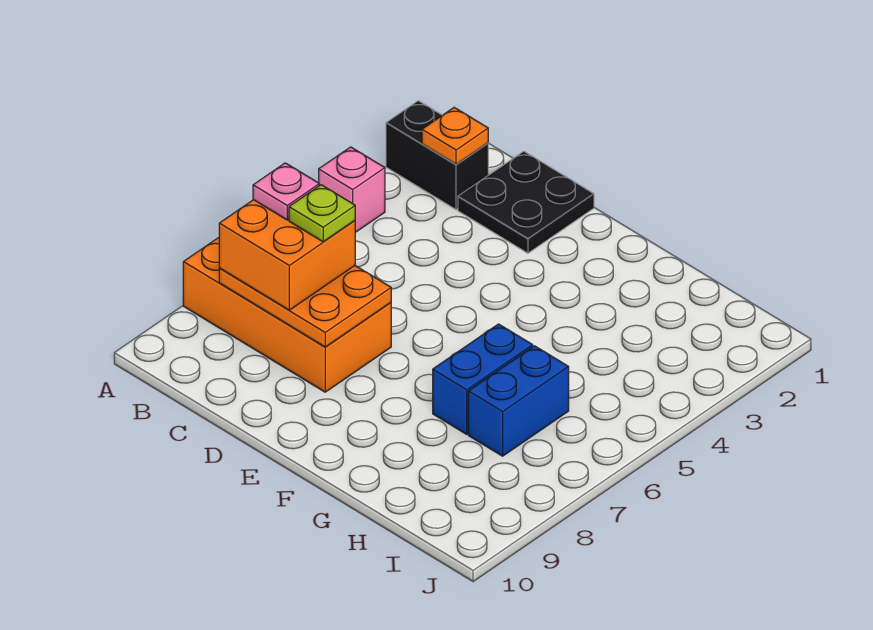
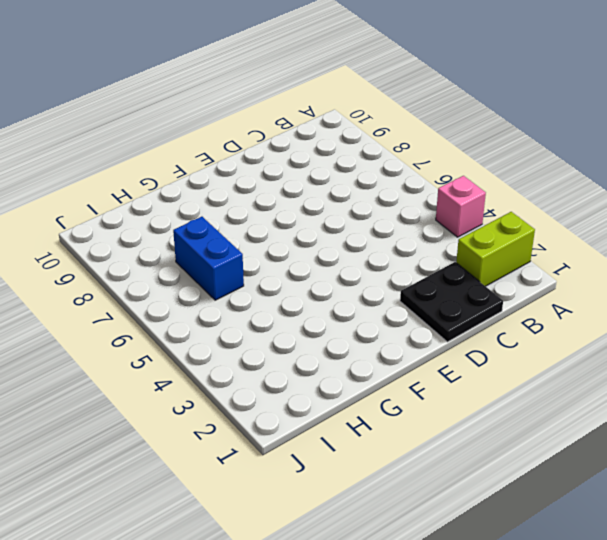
lime brick A2:B2 level 1 -> black brick A2:B2 level 1
none -> orange brick A7:D8 level 1
none -> blue brick G6:G7 level 1

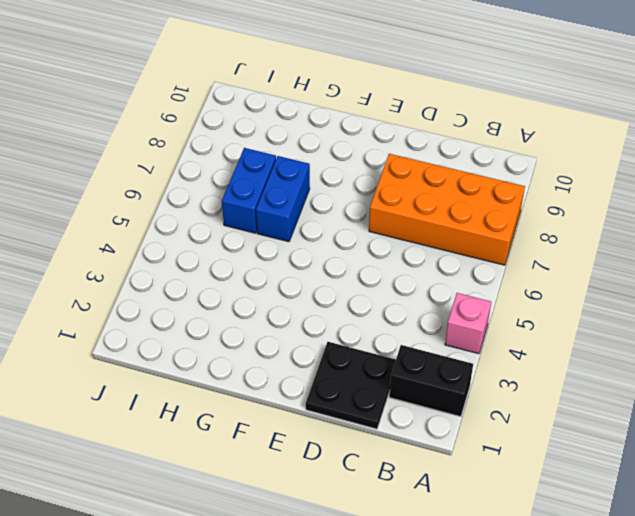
none -> orange plate B2 level 2
none -> orange plate B7:D8 level 2

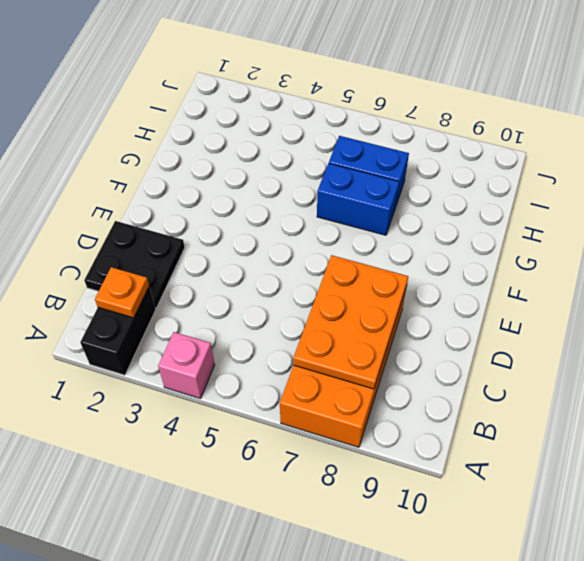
none -> orange brick B7:C8 level 3
none -> pink plate B7 level 4

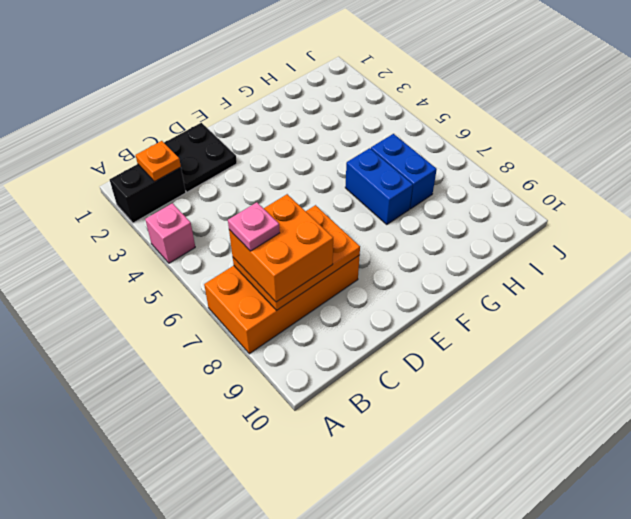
none -> lime plate C7 level 4

